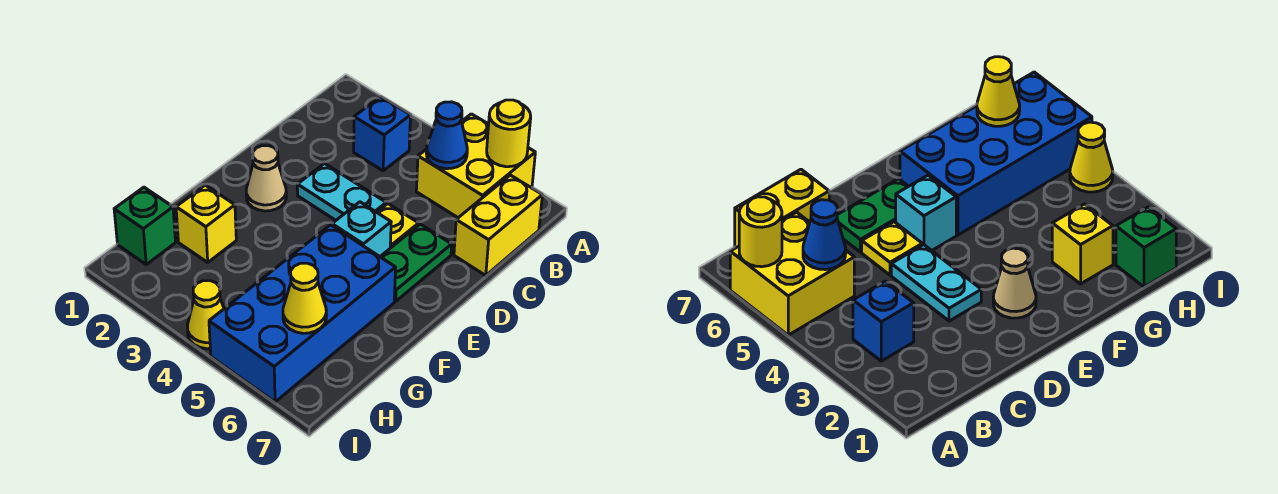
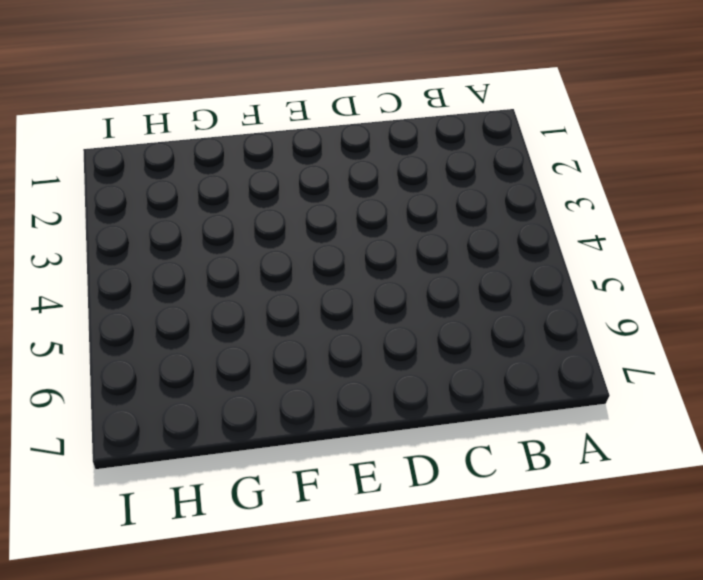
none -> yellow brick A5:B6 level 1
none -> blue brick B3 level 1
none -> yellow brick B7:C7 level 1

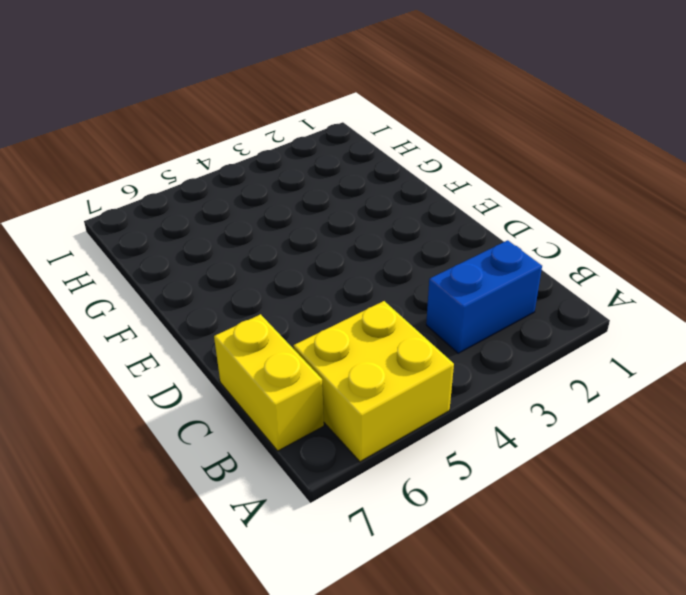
blue brick B2:B3 level 1 -> blue brick B3 level 1
none -> cyan plate D3:D4 level 1
none -> yellow plate D5 level 1
none -> green plate D6:E6 level 1

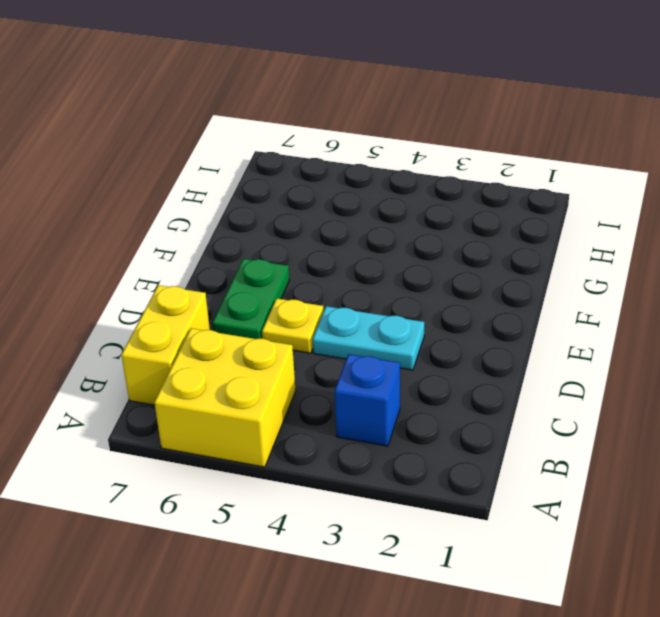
none -> tan cone E2 level 1
none -> cyan brick E5 level 1
none -> blue brick F5:I6 level 1

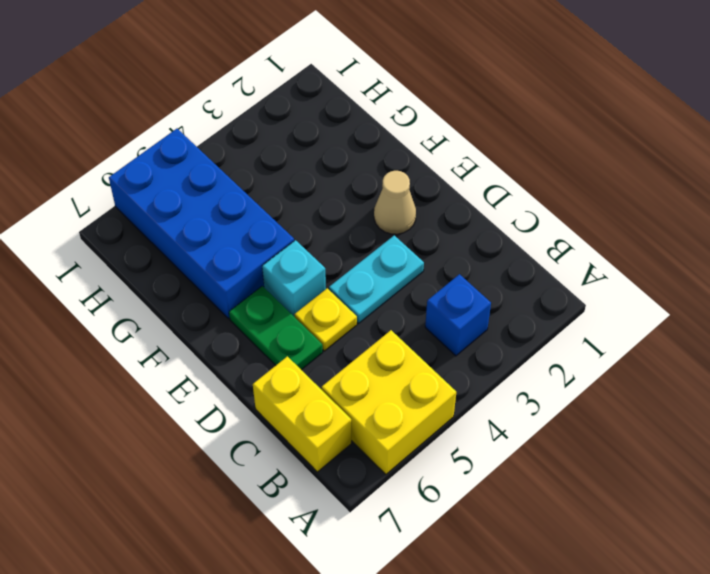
none -> yellow brick G2 level 1
none -> green brick H1 level 1
none -> yellow cone I4 level 1

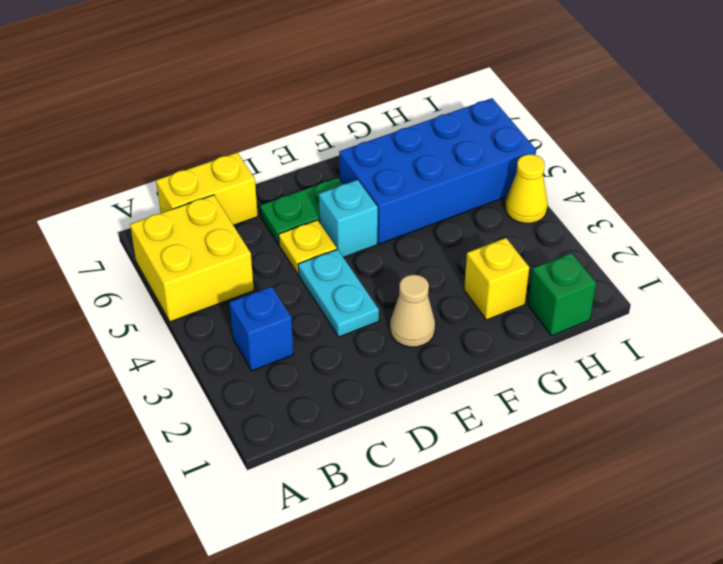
none -> yellow round brick A6 level 2
none -> blue cone B5 level 2
none -> yellow cone H6 level 2

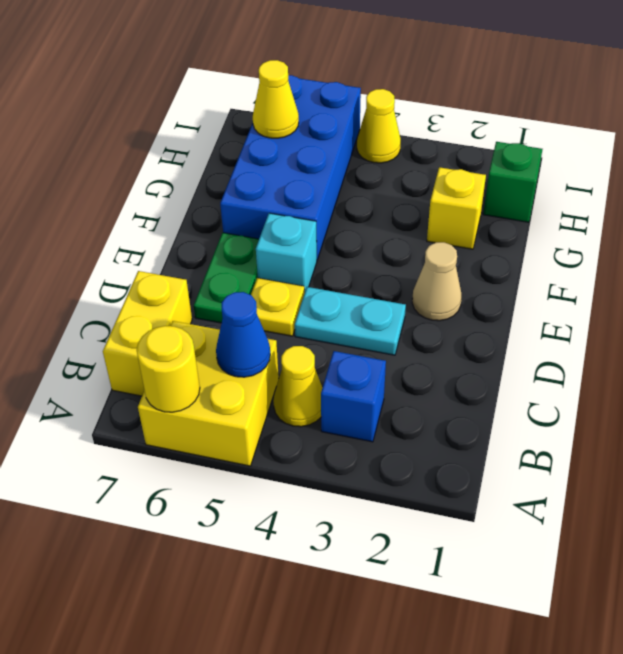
yellow cone B4 level 1 -> none

